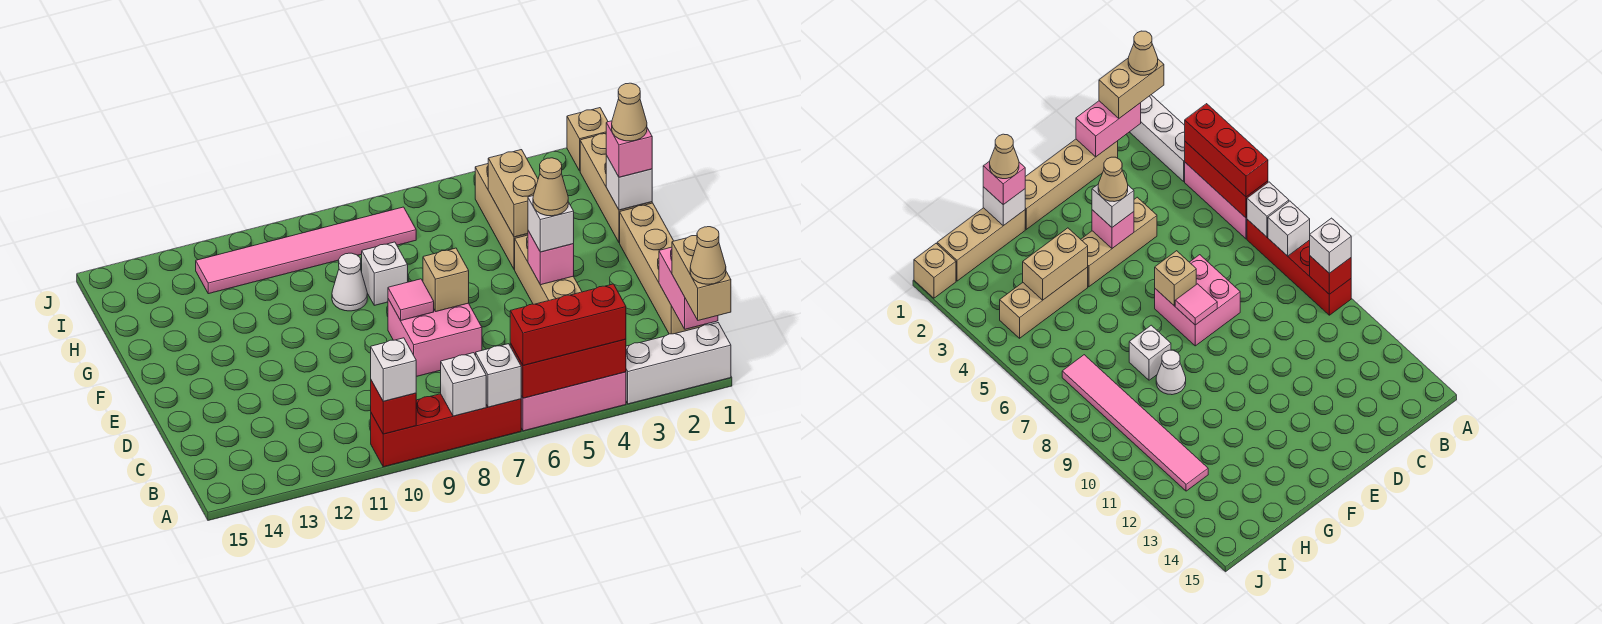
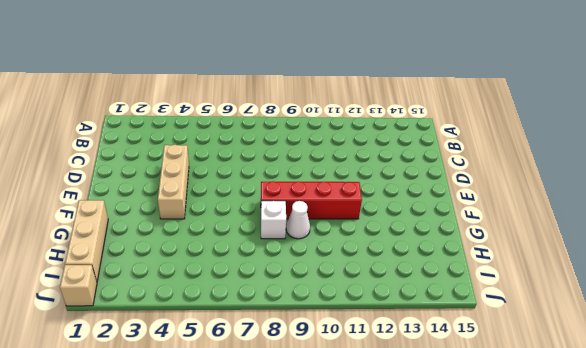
red brick F8:F11 level 1 -> red brick A7:A10 level 1
none -> white brick A1:A3 level 1
none -> pink brick A4:A6 level 1
none -> tan brick C1:F1 level 1
none -> pink brick D7:E8 level 1

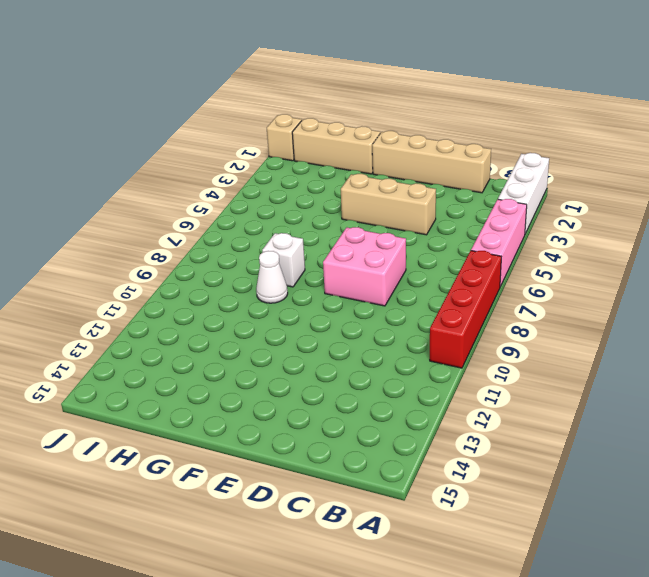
none -> tan brick G4:I4 level 1
none -> pink tile I7:I12 level 1
none -> red brick A4:A6 level 2
none -> white brick A7 level 2

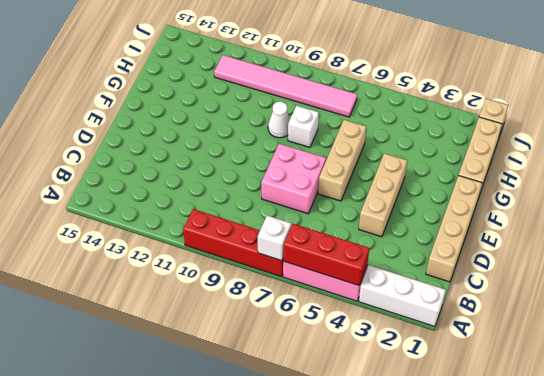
tan brick E6:G6 level 1 -> tan brick G4:I4 level 1
none -> white brick A8 level 2
none -> red brick A10 level 2
none -> pink brick B1:C1 level 2
none -> pink brick E4 level 2

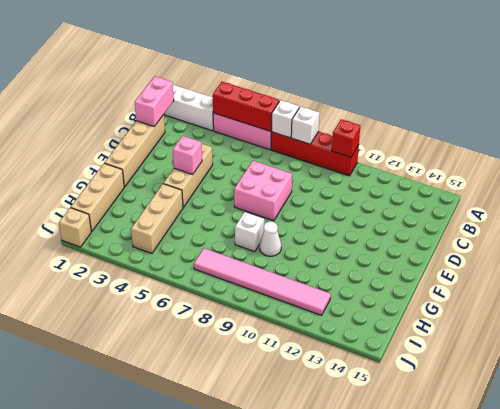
none -> tan brick E7 level 2
none -> pink tile E8 level 2
none -> white brick G1 level 2
none -> tan brick G4:H4 level 2

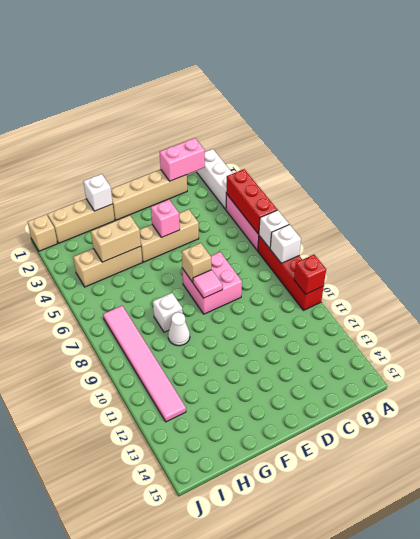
none -> tan brick A1:B1 level 3
none -> red brick A4:A6 level 3
none -> white brick A10 level 3
none -> white brick E4 level 3

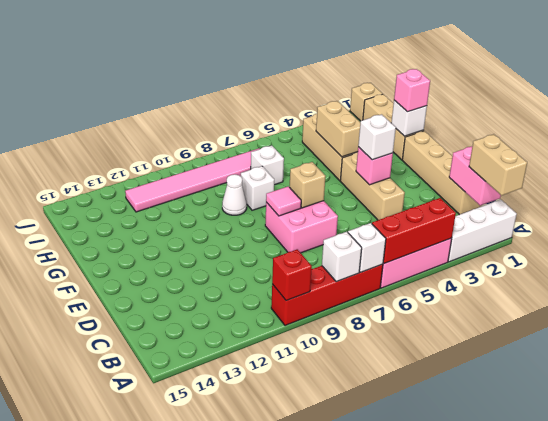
white brick H7 level 1 -> white brick A10 level 3
none -> red brick A4:A6 level 3
none -> tan cone A1 level 4
none -> tan cone E4 level 4
none -> tan cone G1 level 4

